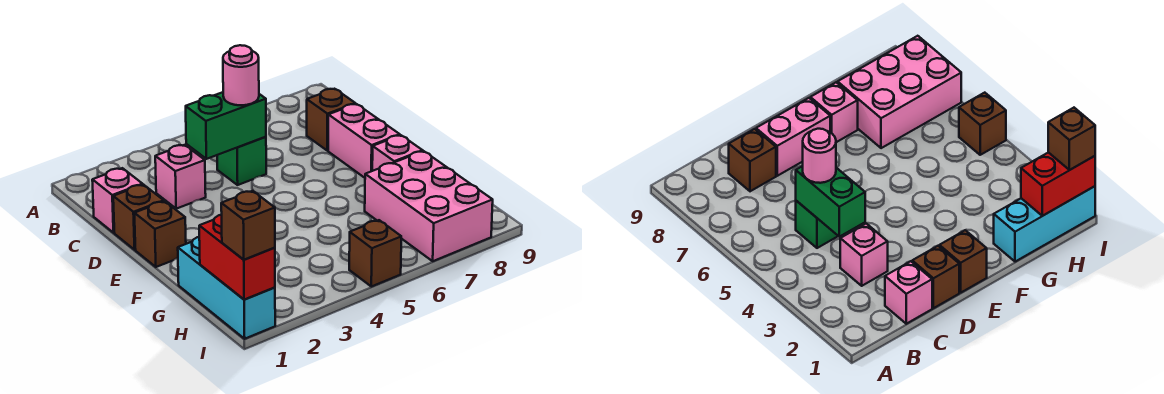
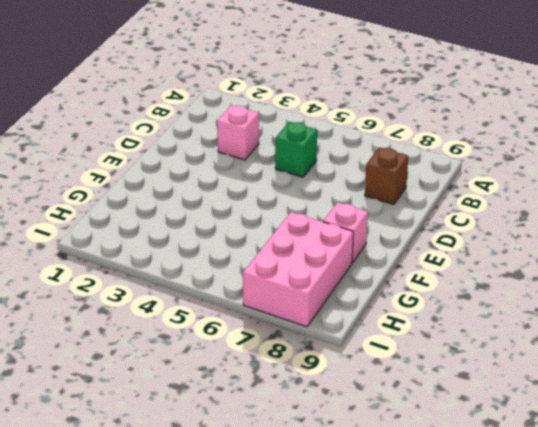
none -> pink brick C1 level 1
none -> brown brick D1 level 1
none -> pink brick D8:E8 level 1

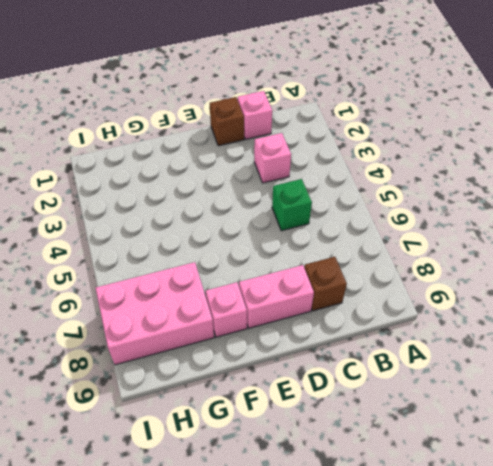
none -> brown brick E1 level 1
none -> cyan brick G1:I1 level 1
none -> brown brick I5 level 1

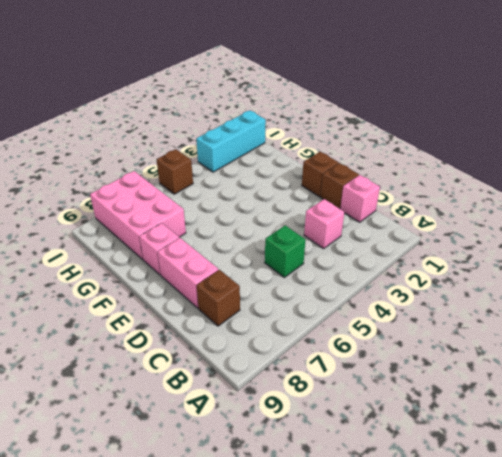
cyan brick I1:I3 level 1 -> cyan brick G1:I1 level 1
none -> green brick C4:C5 level 2
none -> red brick H1:I1 level 2
none -> pink round brick C5 level 3

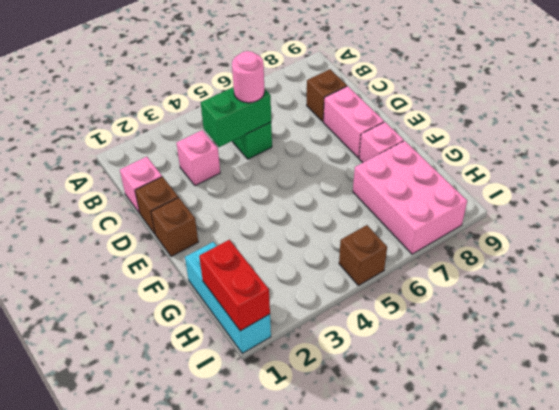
none -> brown brick I1 level 3

